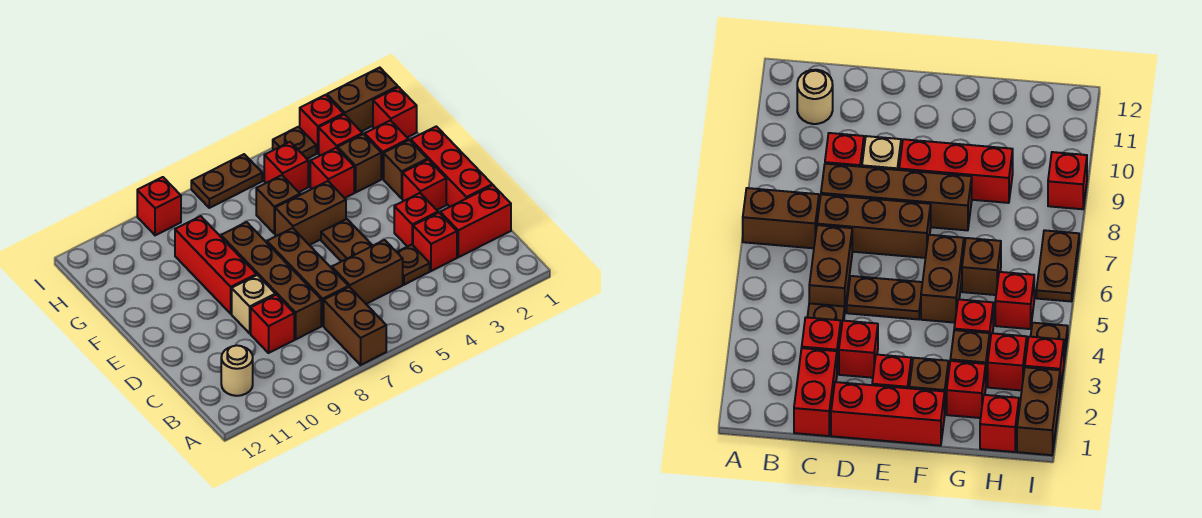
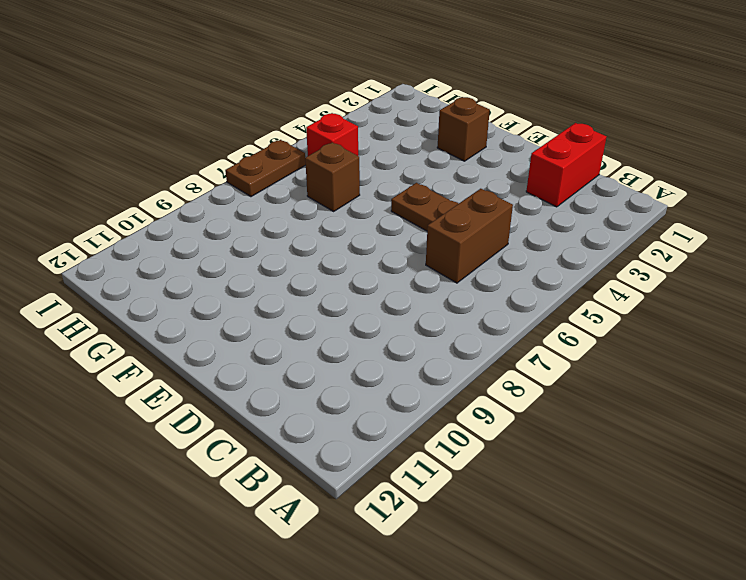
none -> brown brick A7:B7 level 1
none -> tan round brick B11 level 1
none -> red brick C3 level 1

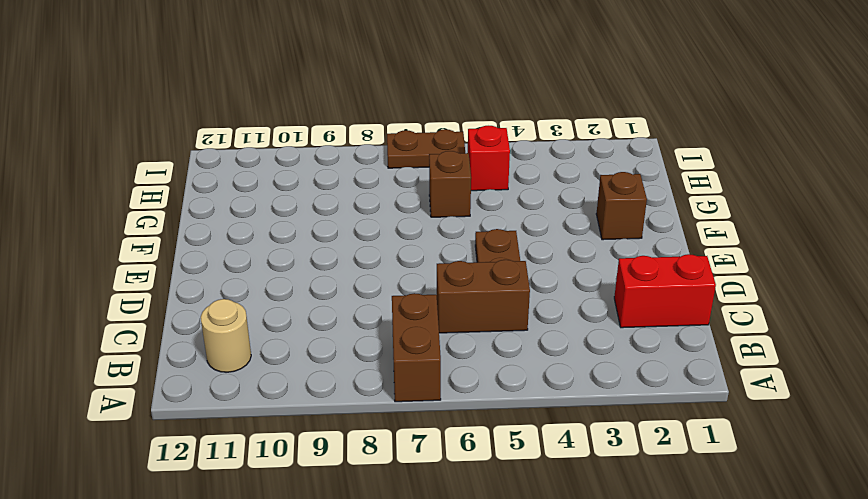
none -> red brick C3 level 1
none -> brown plate C4 level 1
none -> brown brick C7:E7 level 1

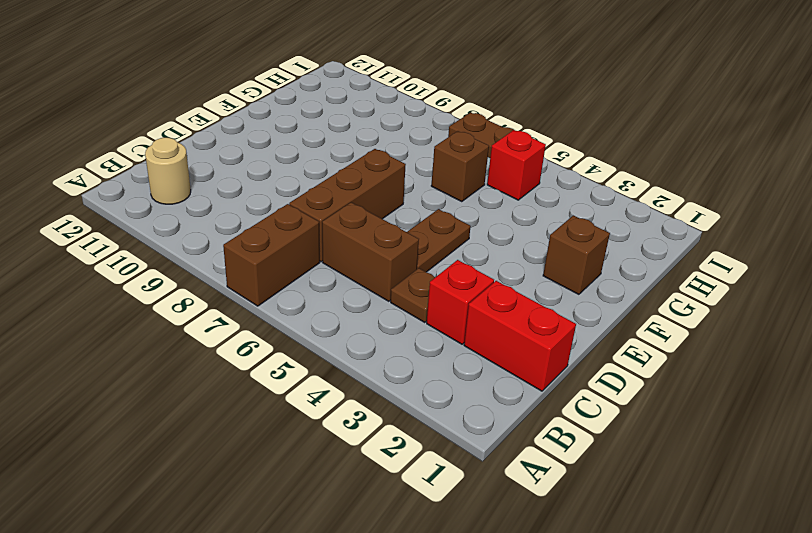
none -> brown brick C8:F8 level 1
none -> red brick C9 level 1
none -> red brick D1:F1 level 1

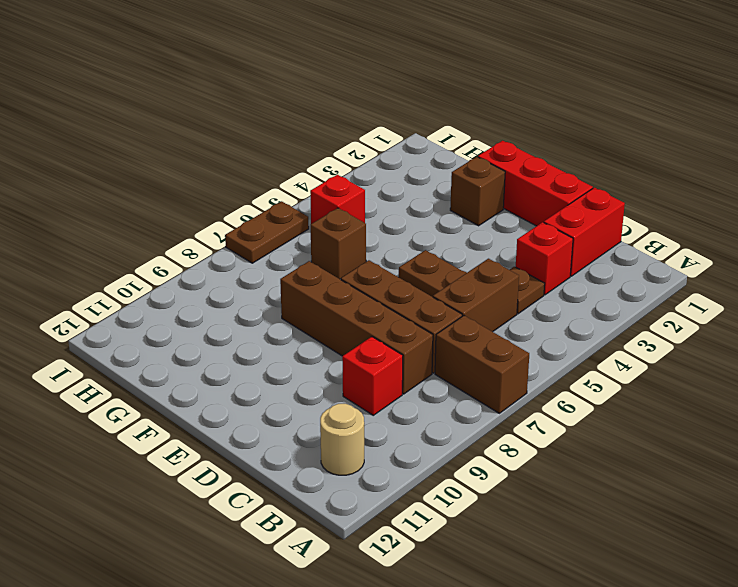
none -> red brick D3 level 1
none -> tan brick D9 level 1
none -> red brick E2 level 1

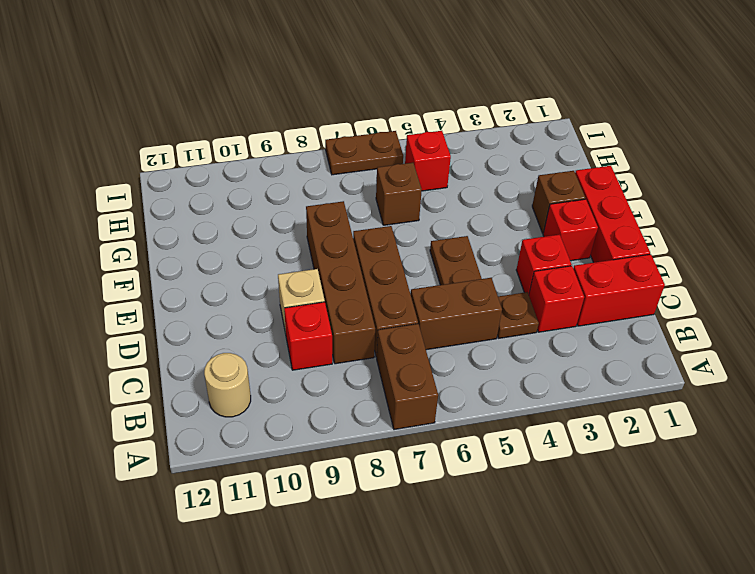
none -> red brick E9:G9 level 1
none -> brown brick F5:F6 level 1
none -> red brick G2 level 1

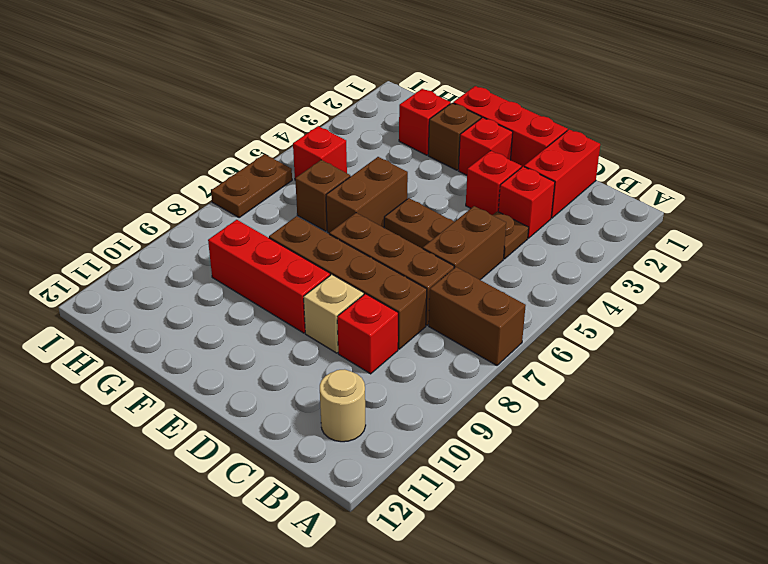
none -> brown brick G3 level 1
none -> red brick G4 level 1
none -> red brick H1 level 1

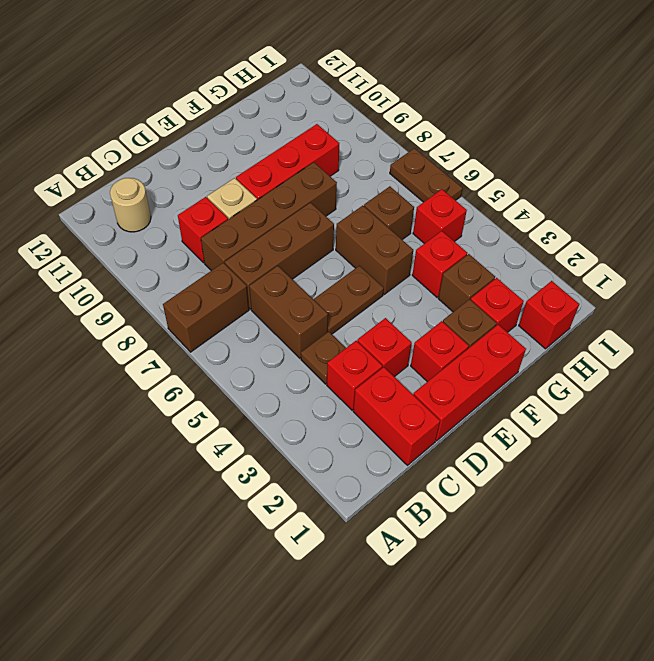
none -> red brick H3 level 1
none -> brown brick I1:I2 level 1
none -> red brick I3 level 1

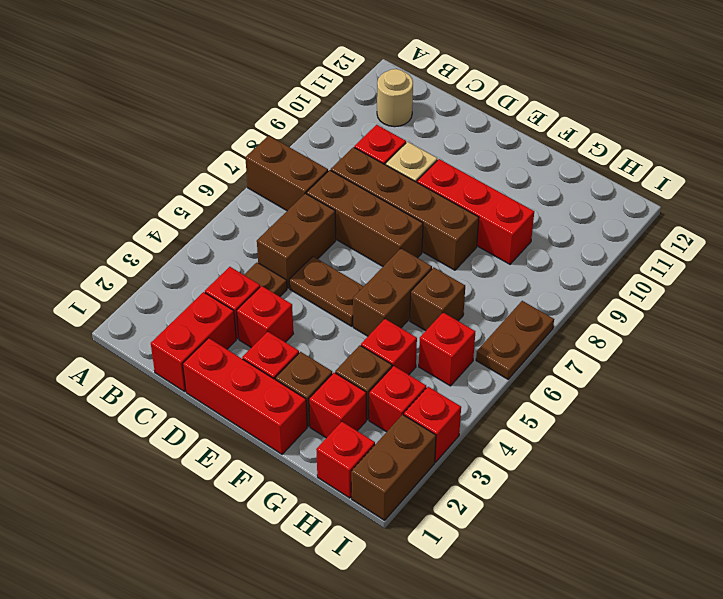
none -> brown plate I4 level 1
none -> red brick I9 level 1

